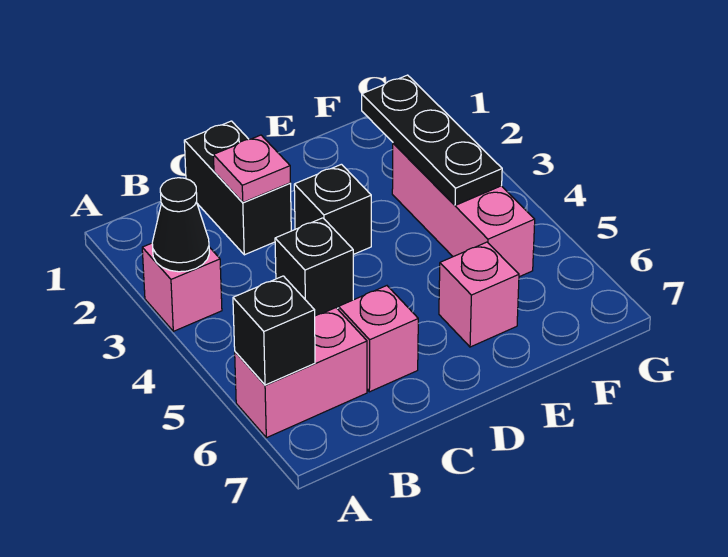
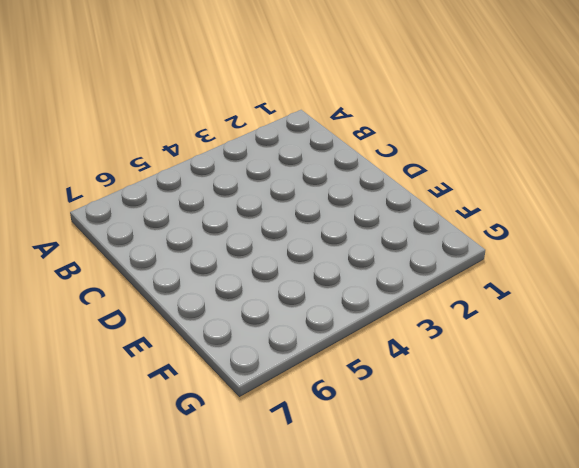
none -> pink brick A3 level 1
none -> pink brick A6:B6 level 1
none -> black brick C1:C2 level 1

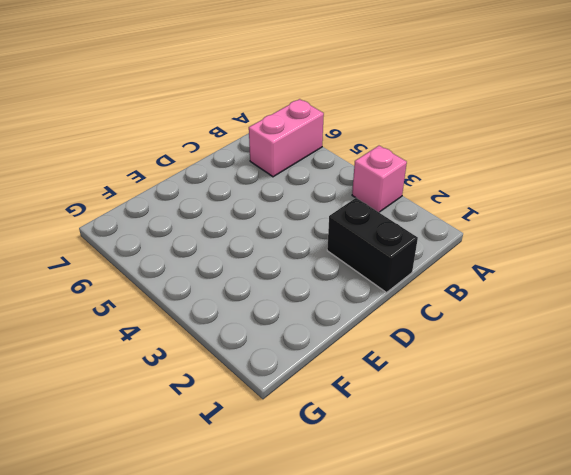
none -> black brick C4 level 1
none -> pink brick C6 level 1
none -> black brick D3 level 1

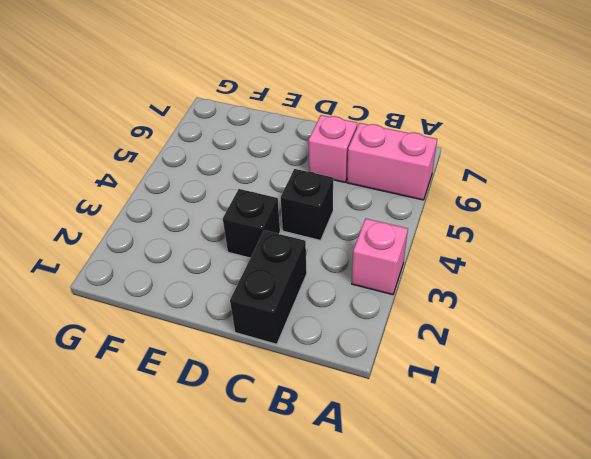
none -> pink brick E6 level 1
none -> pink brick F3:F5 level 1
none -> black cone A3 level 2

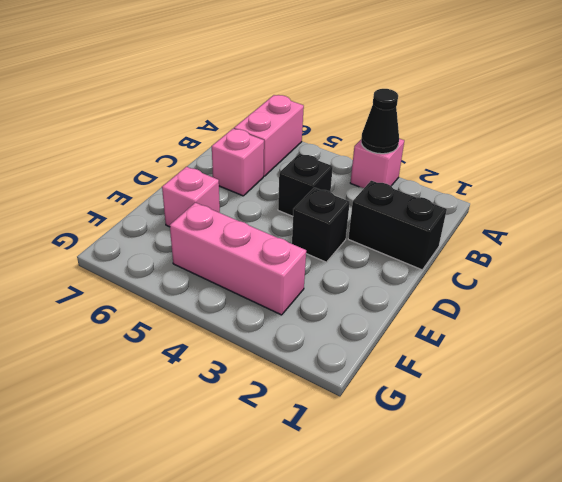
none -> black brick A6 level 2
none -> pink plate C2 level 2
none -> black plate F2:F4 level 2

